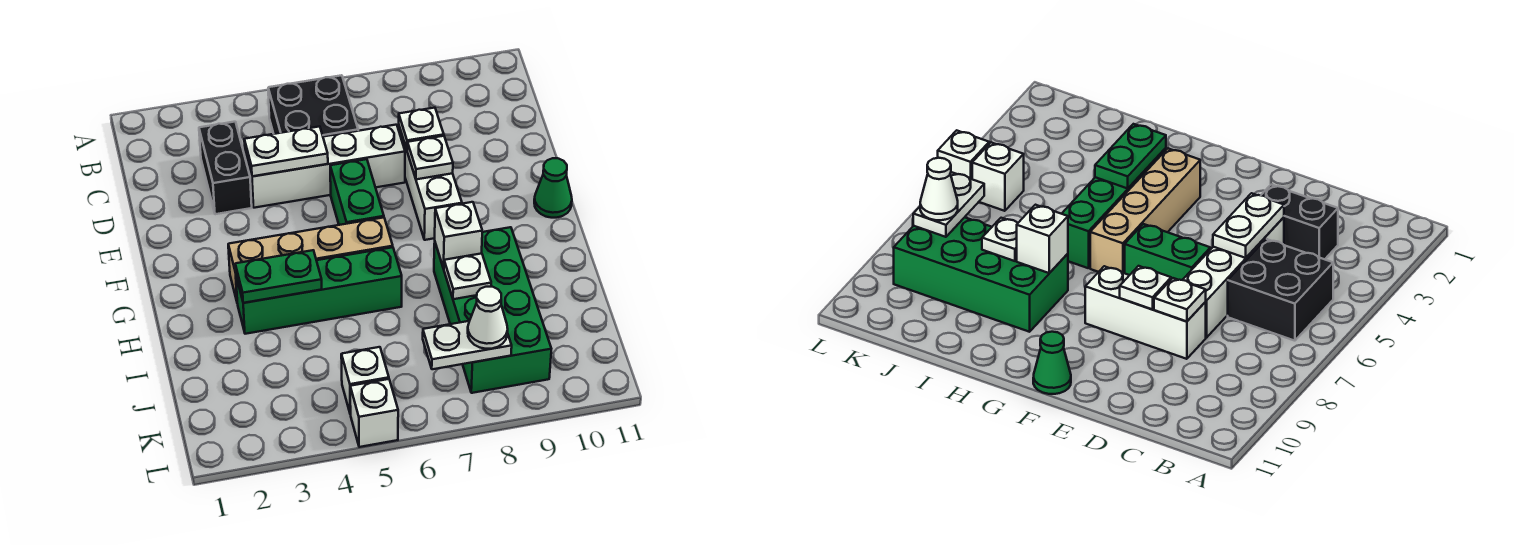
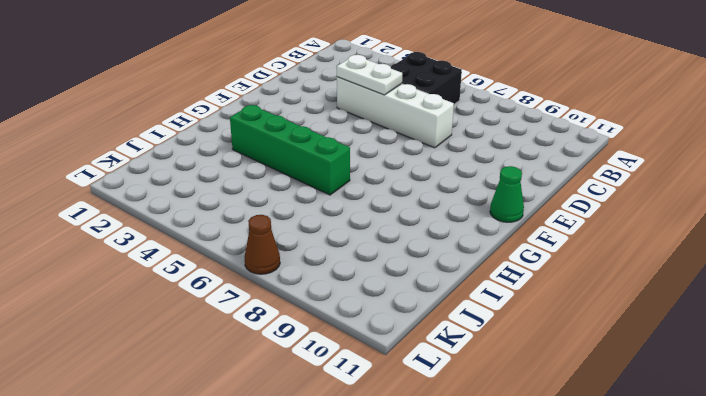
brown cone L7 level 1 -> none
none -> black brick C3:D3 level 1
none -> white brick D8:F8 level 1
none -> green brick E6:F6 level 1

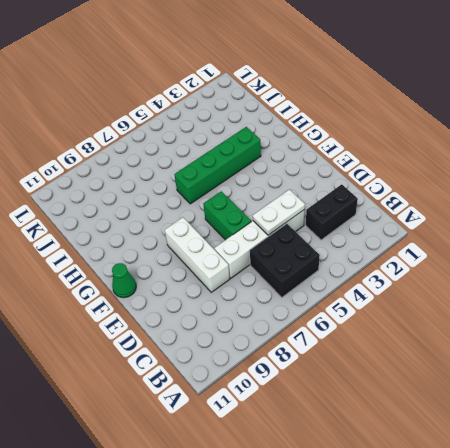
black brick C2:C3 level 1 -> black brick C3:D3 level 1
none -> tan brick G3:G6 level 1
none -> green brick H8:K9 level 1
none -> white brick K5 level 1

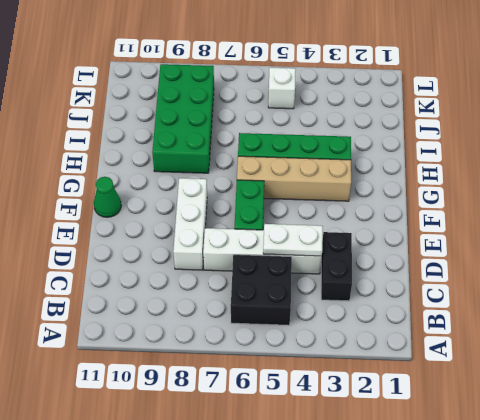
none -> white brick L5 level 1
none -> white plate D8 level 2
none -> white plate E8 level 2

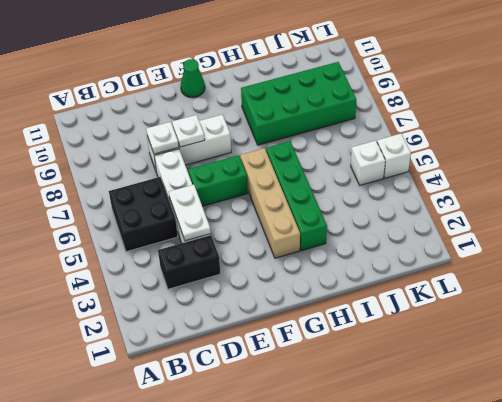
none -> green plate H3:H4 level 2
none -> white brick H8 level 2
none -> white plate I8 level 2

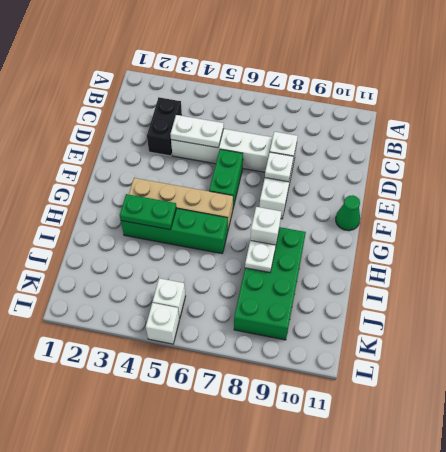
none -> black brick B5:C6 level 1
none -> white plate K7:K8 level 2
none -> white cone K8 level 3

